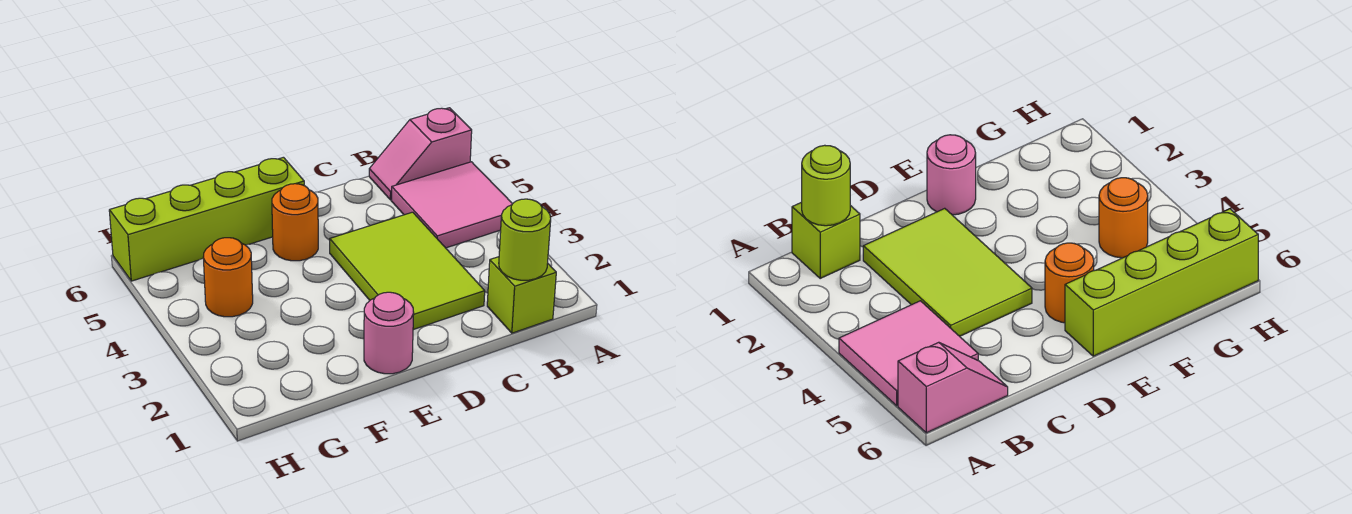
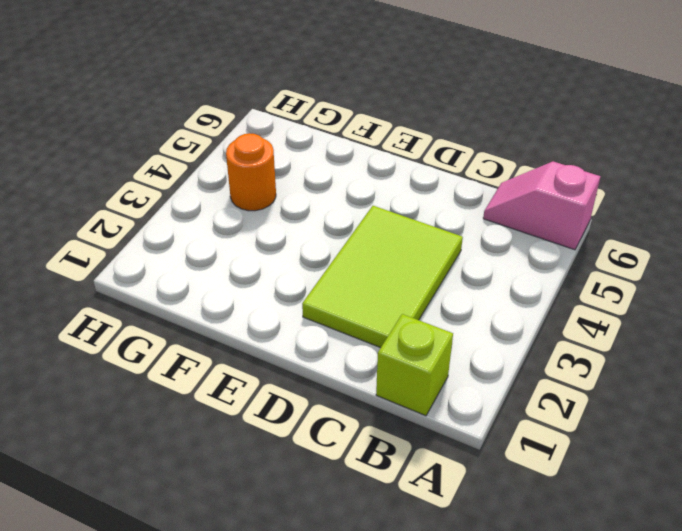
none -> pink tile A4:B5 level 1
none -> pink round brick E1 level 1

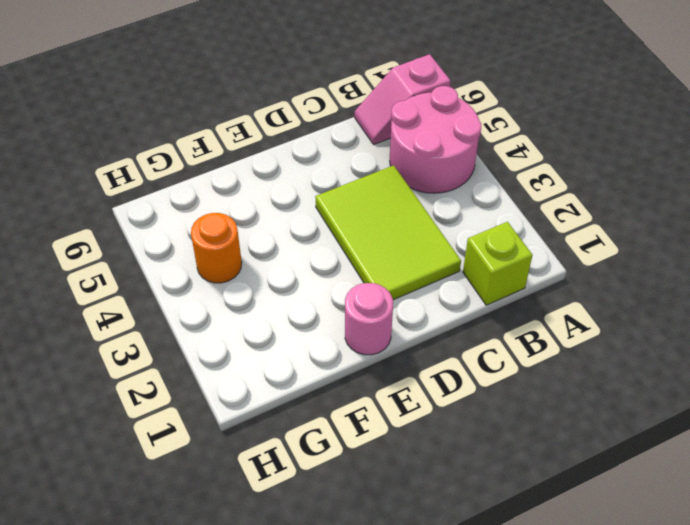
pink round brick A4:B5 level 1 -> pink tile A4:B5 level 1
none -> orange round brick E5 level 1
none -> lime brick E6:H6 level 1

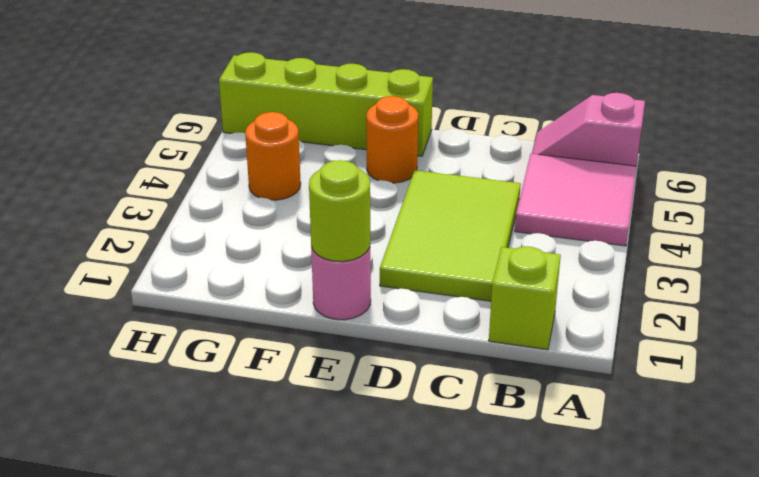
lime round brick E1 level 2 -> lime round brick B1 level 2

